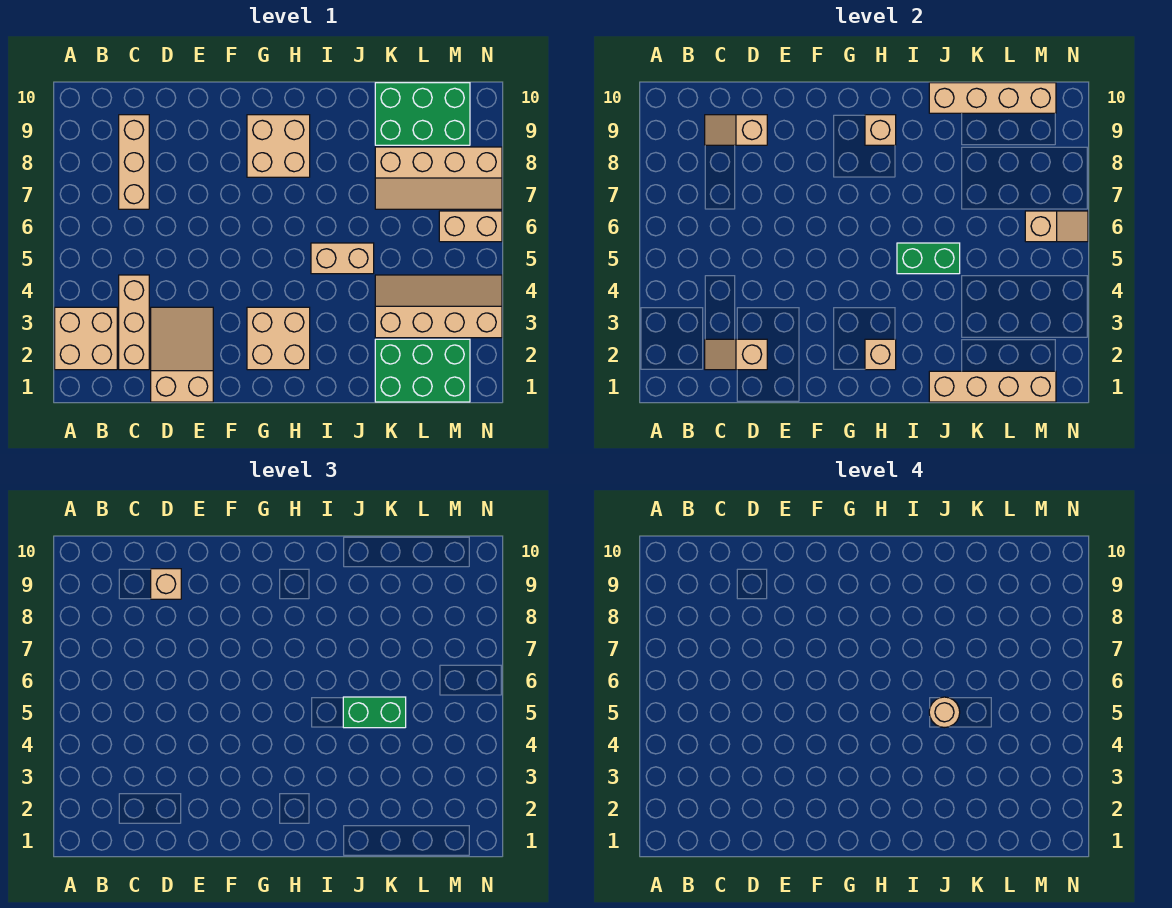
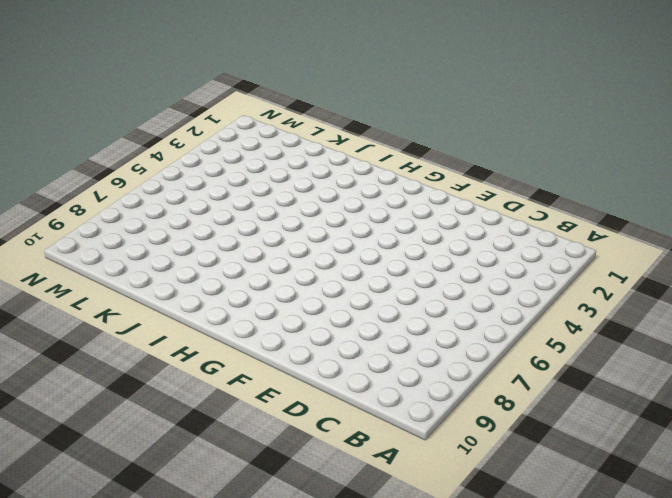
none -> tan brick A2:B3 level 1
none -> tan brick C2:C4 level 1
none -> tan brick C7:C9 level 1

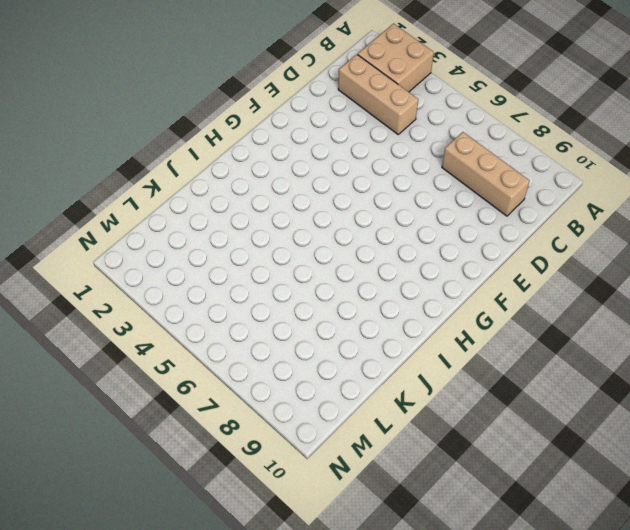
none -> tan slope D1:E3 level 1 top 1
none -> tan brick G2:H3 level 1
none -> tan brick G8:H9 level 1

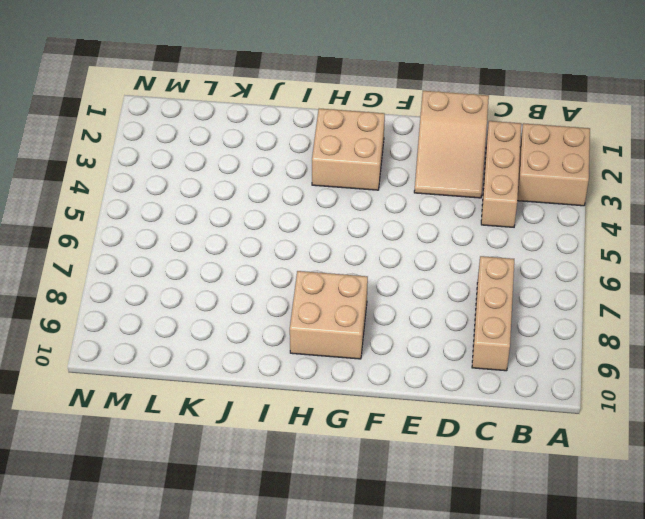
none -> tan brick I5:J5 level 1
none -> green brick K1:M2 level 1
none -> tan slope K3:N4 level 1 top 3

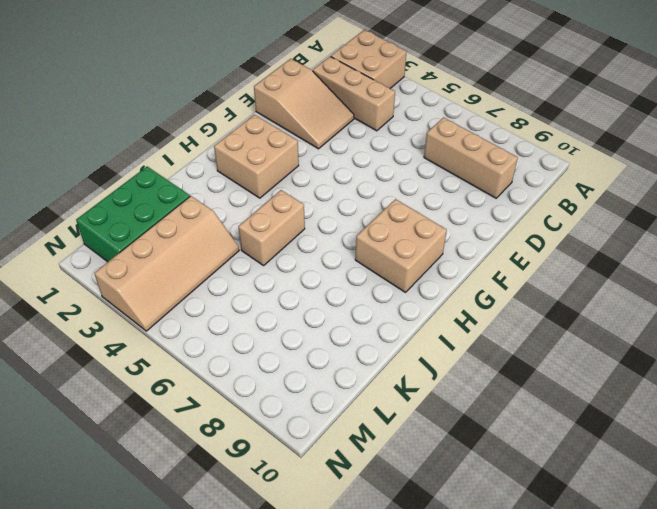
none -> tan slope K7:N8 level 1 top 8
none -> green brick K9:M10 level 1
none -> tan brick M6:N6 level 1

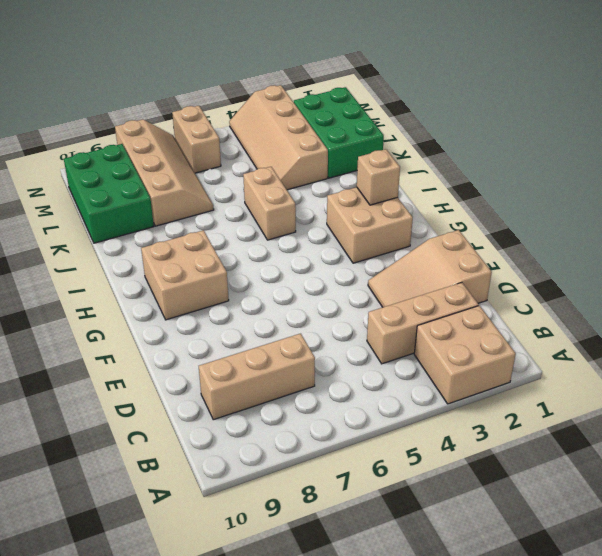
none -> tan slope C2:D2 level 2 top D
none -> tan slope C9:D9 level 2 top D
none -> tan brick H9 level 2

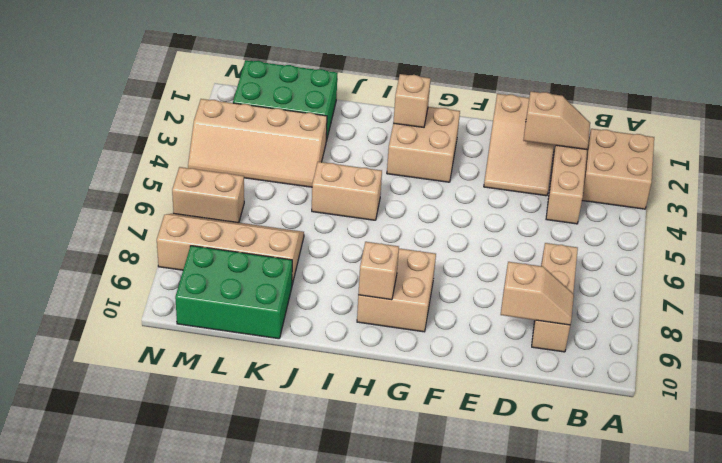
none -> green brick I5:J5 level 2
none -> tan brick J1:M1 level 2
none -> tan brick J10:M10 level 2

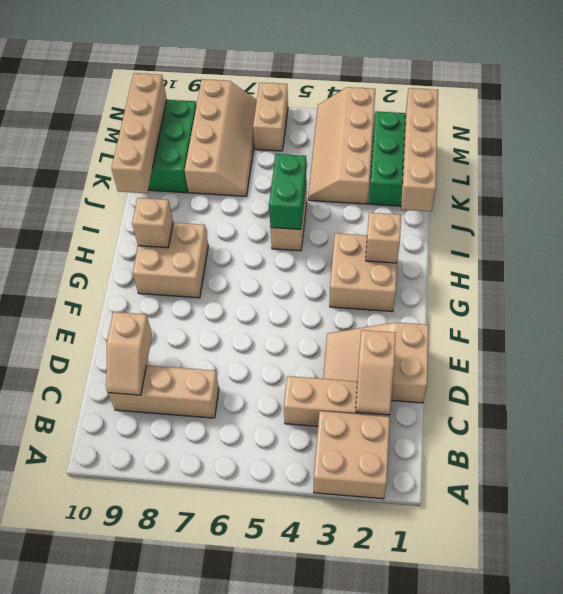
none -> tan slope M6:N6 level 2 top M
none -> tan brick D9 level 3
none -> green brick J5:K5 level 3

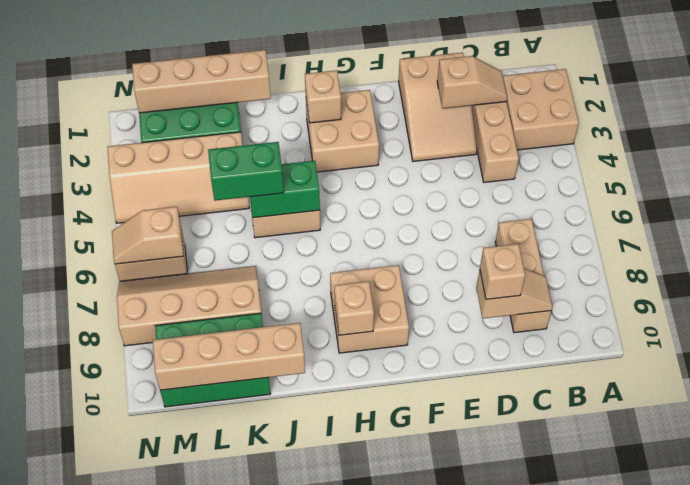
none -> tan round brick J5 level 4

